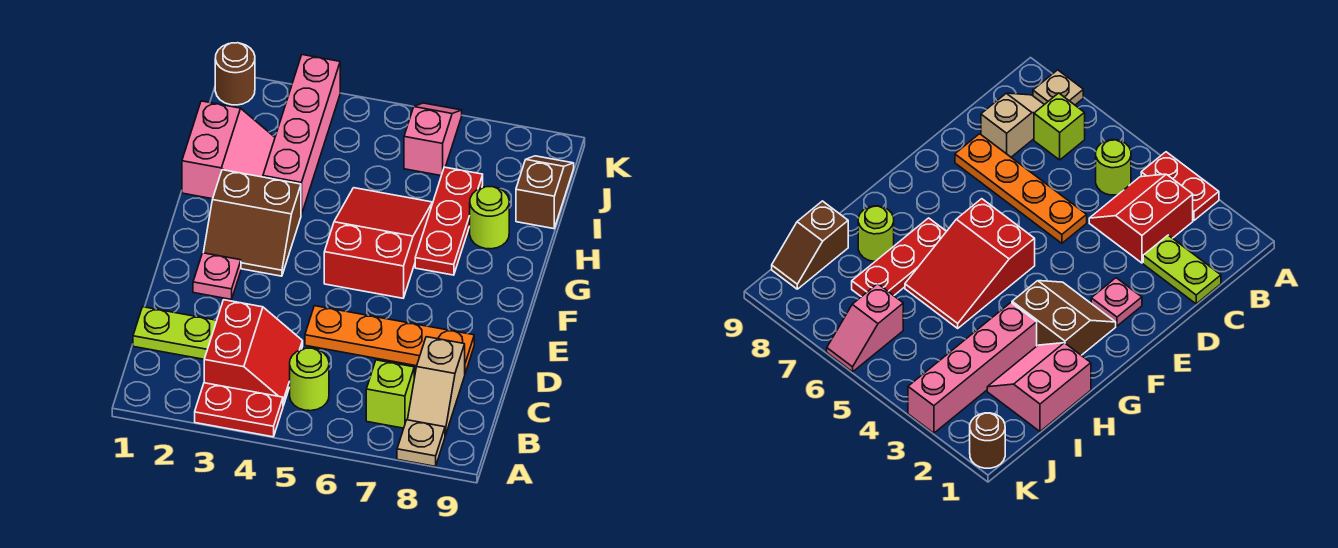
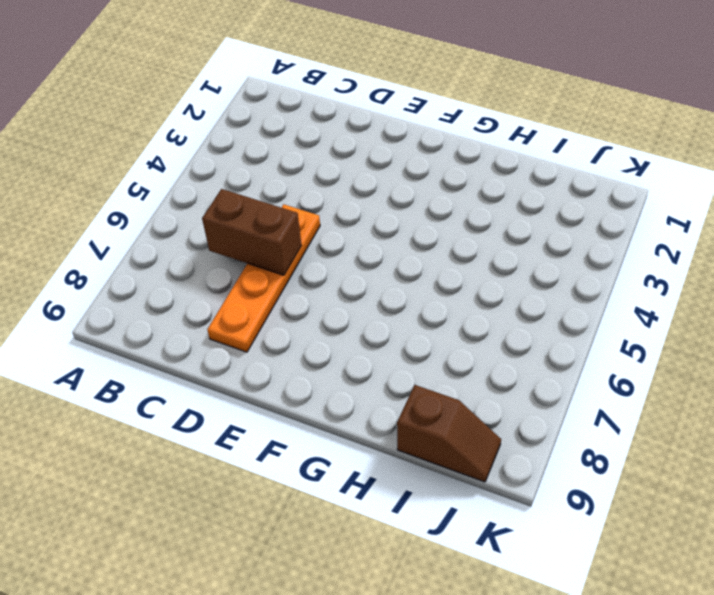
brown brick C6:D6 level 2 -> none
none -> red plate A3:A4 level 1
none -> tan plate A8 level 1
none -> red slope B3:C4 level 1 top 3

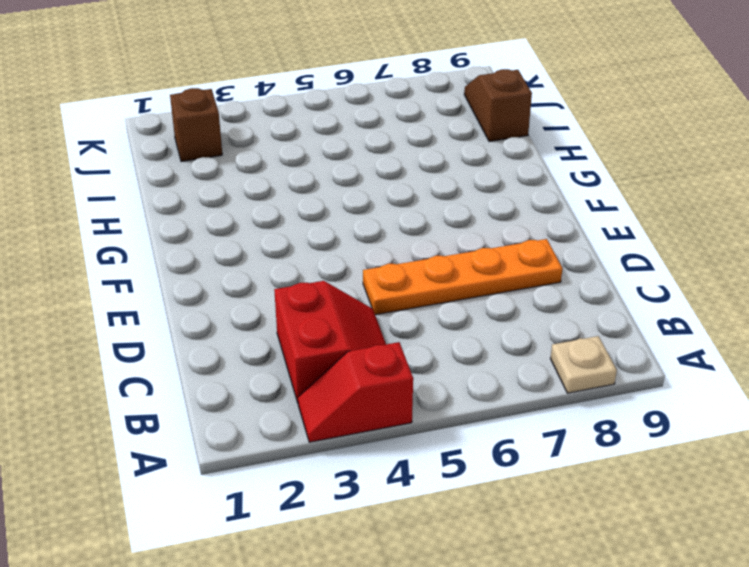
red slope A3:A4 level 1 top 4 -> red plate A3:A4 level 1
brown brick J2 level 1 -> none
none -> lime round brick B5 level 1
none -> lime brick B7 level 1
none -> tan slope B8:C8 level 1 top C

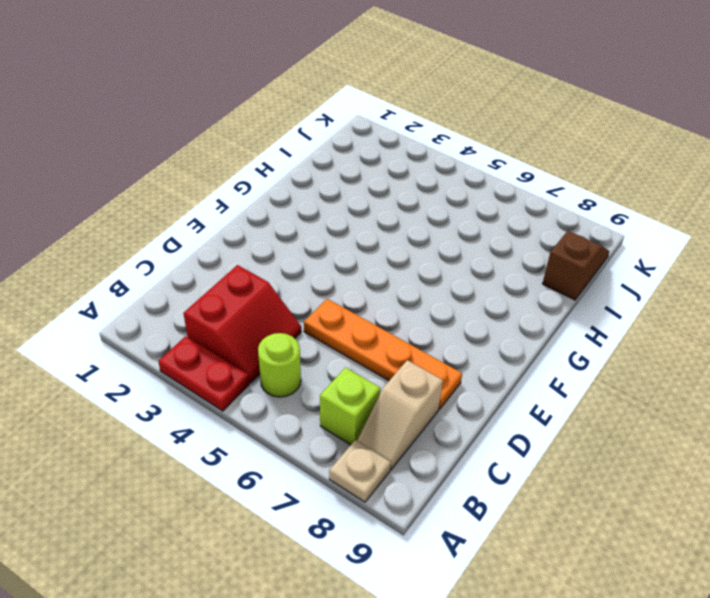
none -> lime plate C1:C2 level 1
none -> pink plate E2 level 1
none -> brown slope F2:G3 level 1 top G

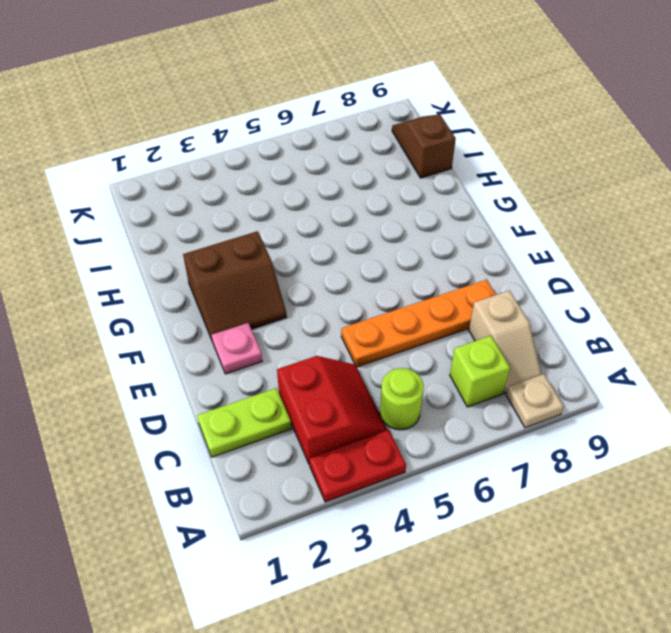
none -> red slope F5:H6 level 1 top F
none -> red plate G7:I7 level 1
none -> pink slope H1:I2 level 1 top 1

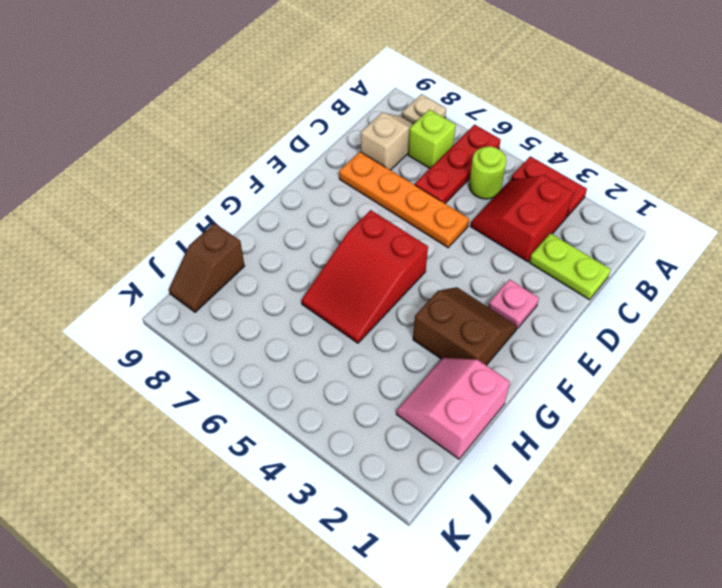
red plate A6:C6 level 1 -> red plate G7:I7 level 1
none -> pink brick H3:K3 level 1
none -> lime round brick H8 level 1
none -> pink slope J6:K6 level 1 top J

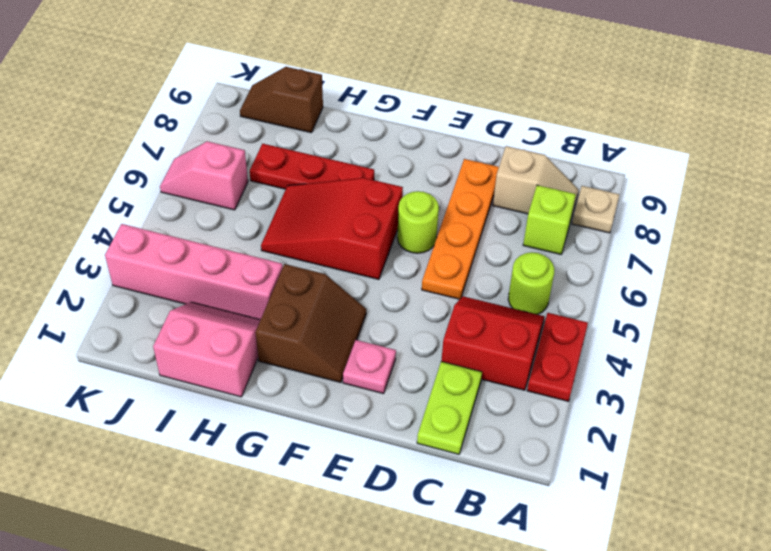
lime round brick E6 level 1 -> lime round brick H8 level 1
none -> brown round brick K1 level 1

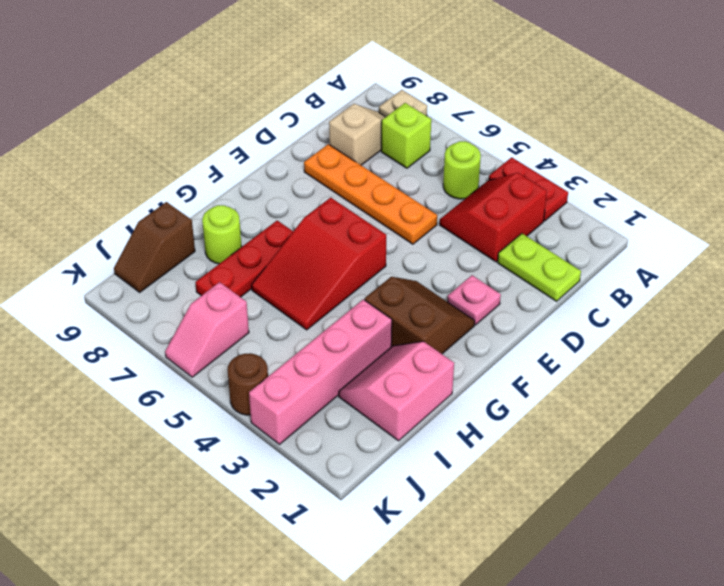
brown round brick K4 level 1 -> brown round brick K1 level 1

